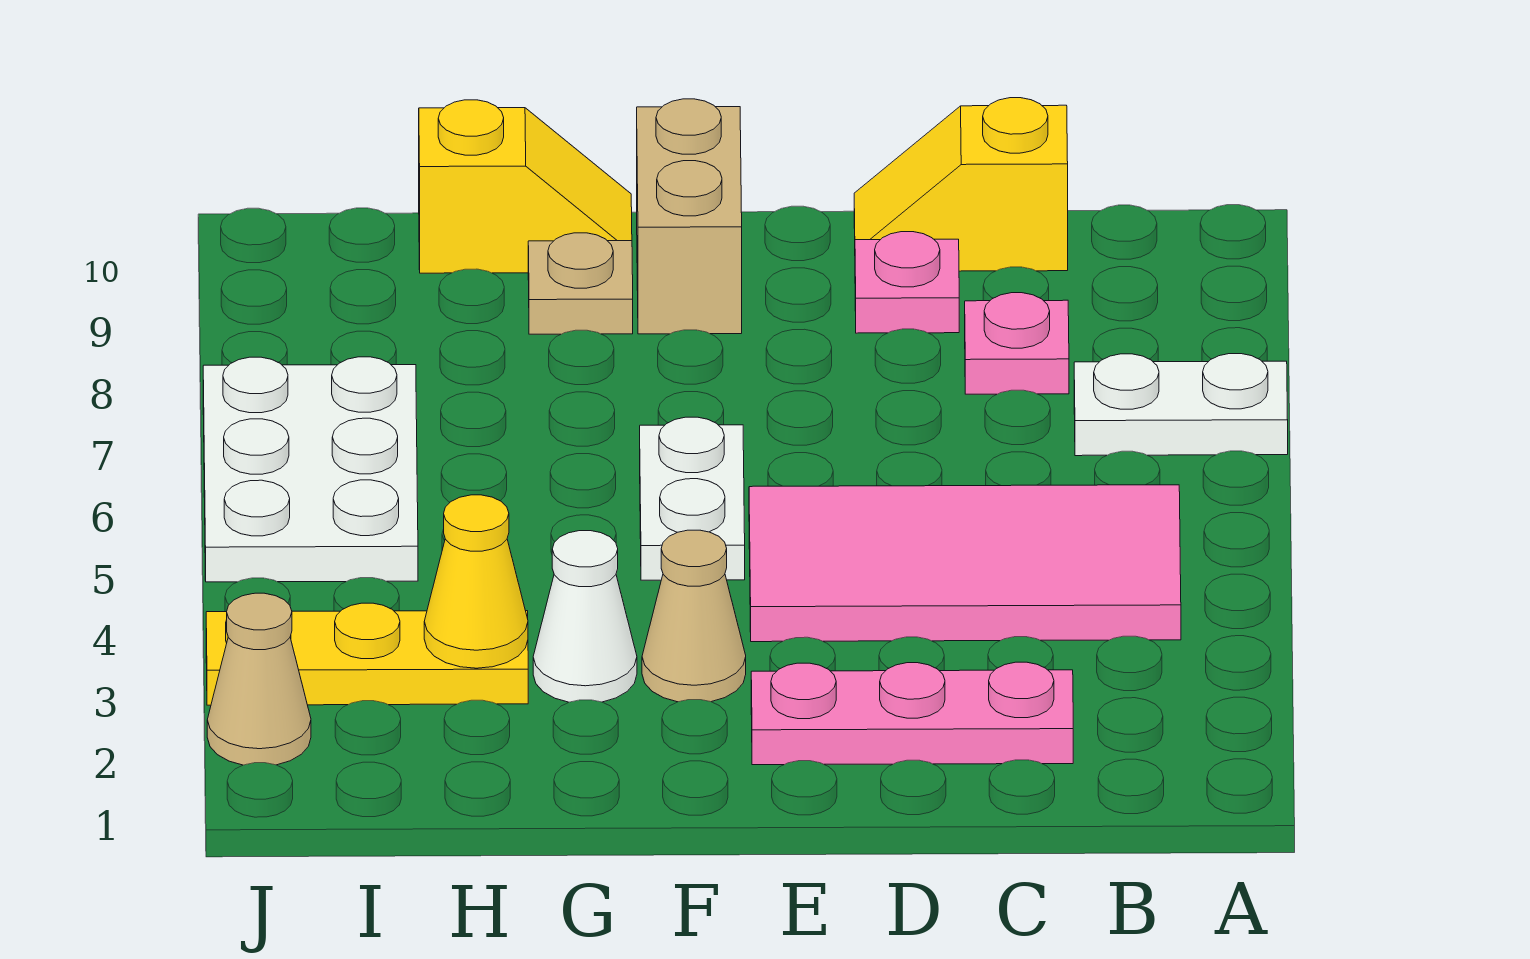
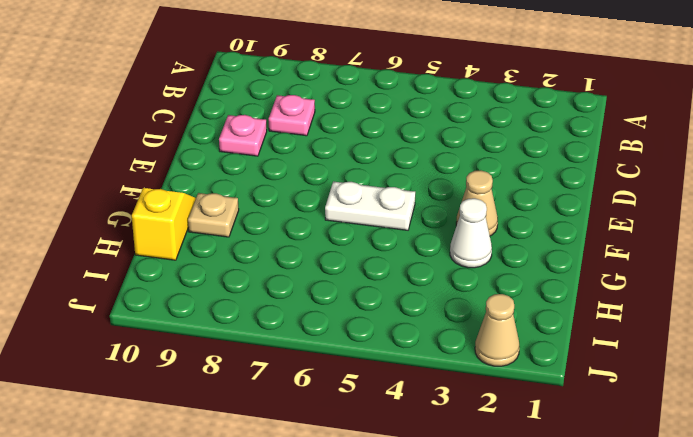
none -> white plate A7:B7 level 1
none -> pink tile B4:E5 level 1
none -> pink plate C2:E2 level 1

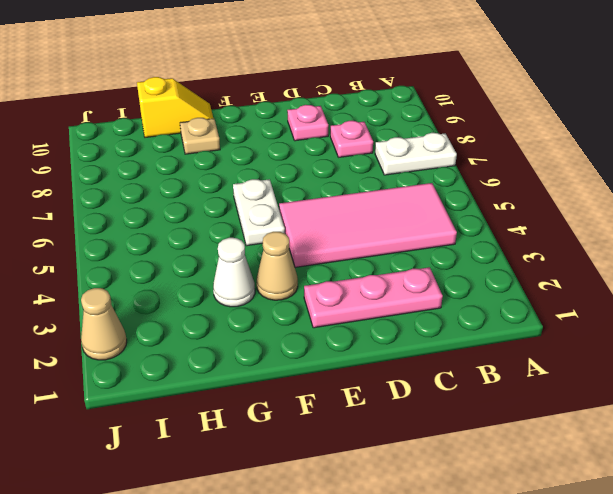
none -> yellow slope C10:D10 level 1 top C
none -> tan brick F9:F10 level 1
none -> yellow plate H3:J3 level 1

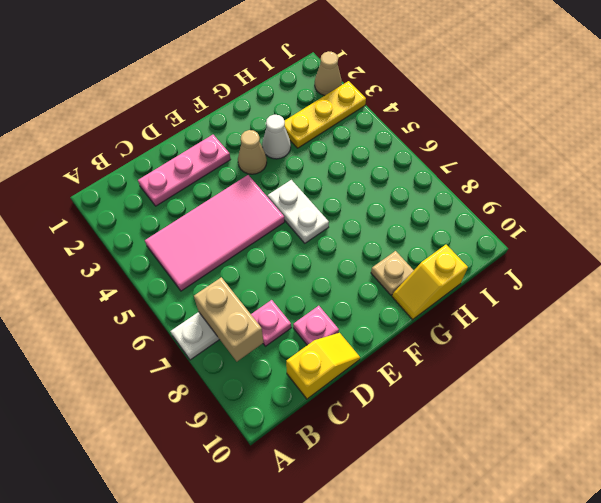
tan brick B7:B8 level 2 -> tan brick F9:F10 level 1
none -> white plate I5:J7 level 1
none -> yellow cone H3 level 2

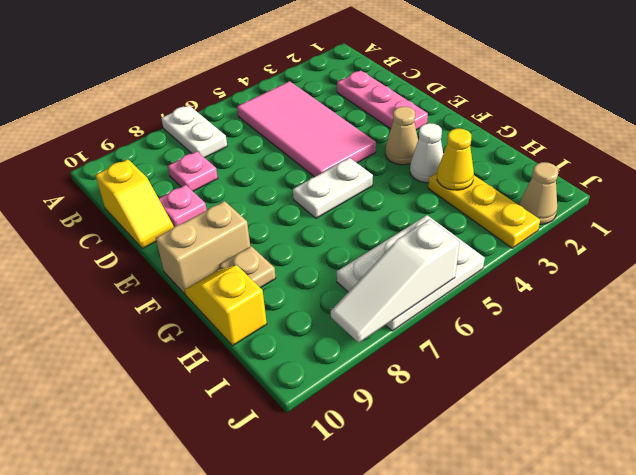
white slope J6:J8 level 2 top 6 -> none

